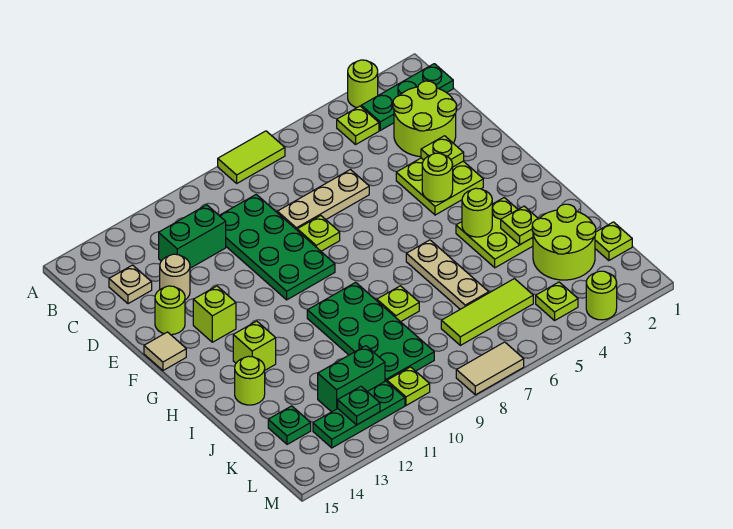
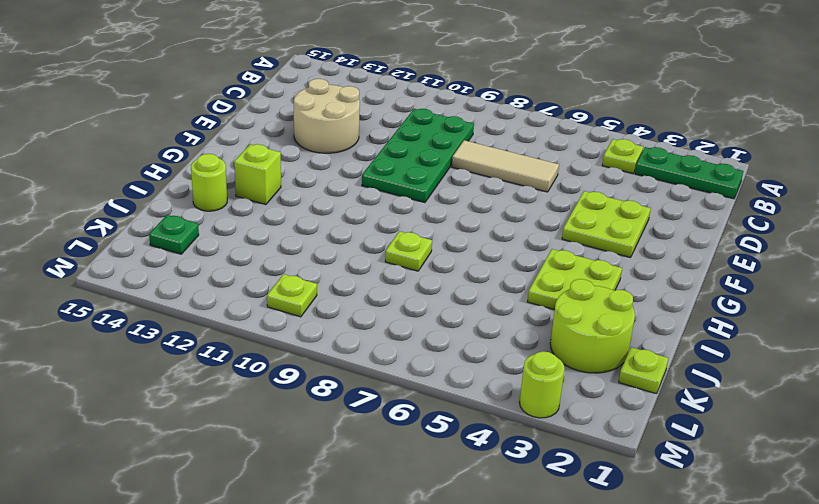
tan tile D6:D8 level 1 -> tan plate D6:D8 level 1
tan round brick D12:E13 level 1 -> tan round brick D13 level 1
none -> lime round brick A3 level 1
none -> lime tile A7:A8 level 1
none -> lime round brick C2:D3 level 1
none -> green brick C11:C12 level 1

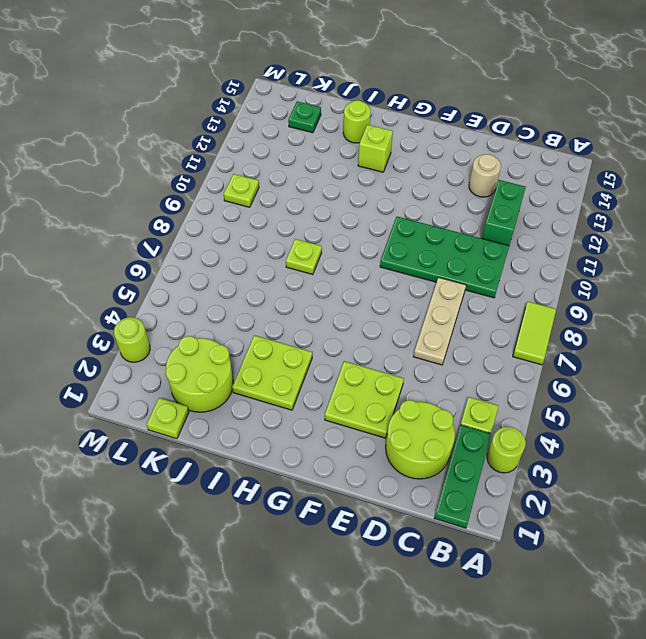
none -> tan plate C14 level 1
none -> lime plate E8 level 1
none -> lime round brick E14 level 1
none -> lime brick F13 level 1

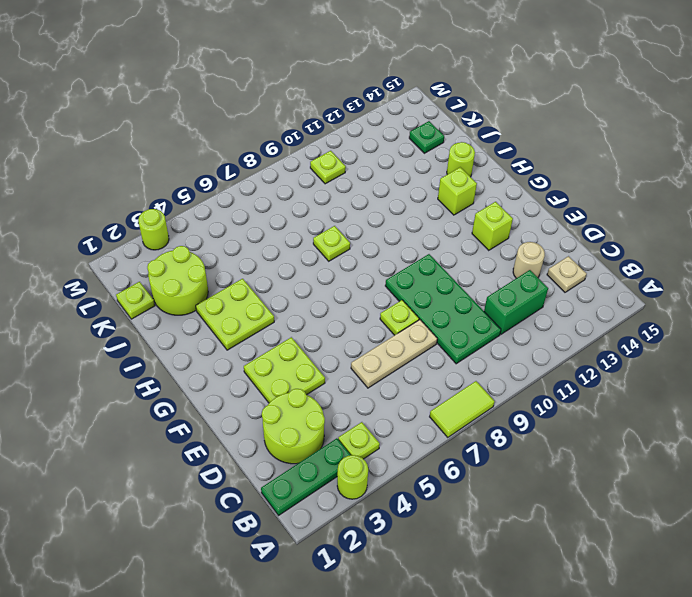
none -> lime round brick E14 level 1
none -> tan tile F15 level 1
none -> tan plate H6:J6 level 1
none -> green plate H9:K10 level 1

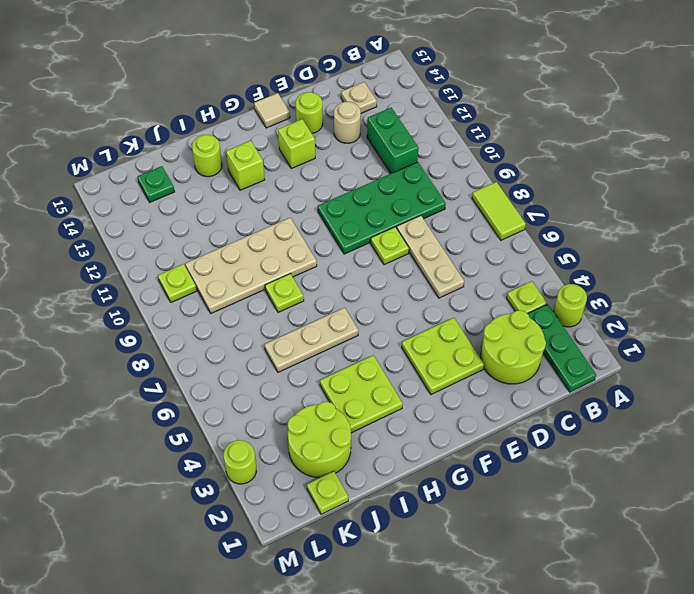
tan plate H9:K10 level 1 -> green plate H9:K10 level 1
none -> lime tile K5:K7 level 1
none -> green brick K11:K12 level 1
none -> lime plate L4 level 1
none -> green plate L11:L13 level 1

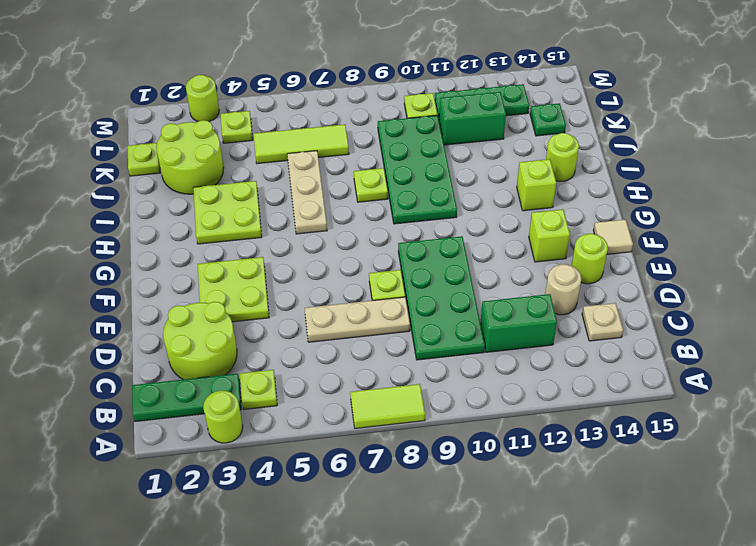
none -> tan tile M7:M8 level 1
none -> lime plate E3 level 2
none -> lime round brick F4 level 2
none -> lime round brick H4 level 2

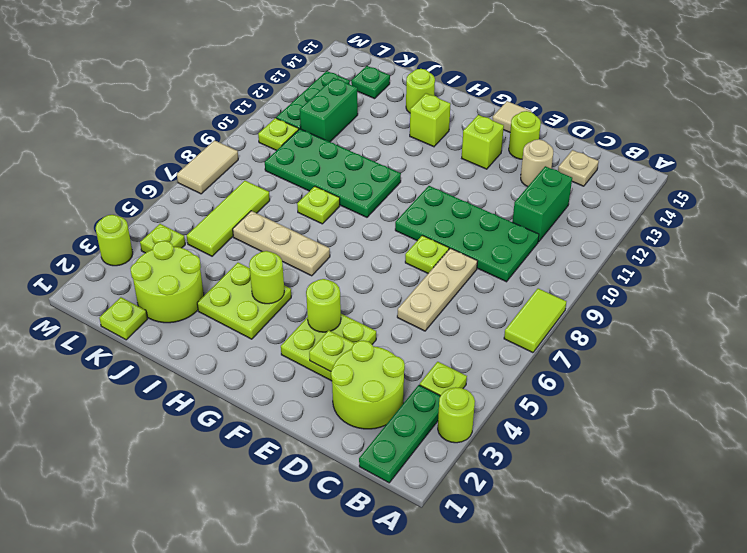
none -> lime plate I3 level 2
none -> green plate L12 level 2

